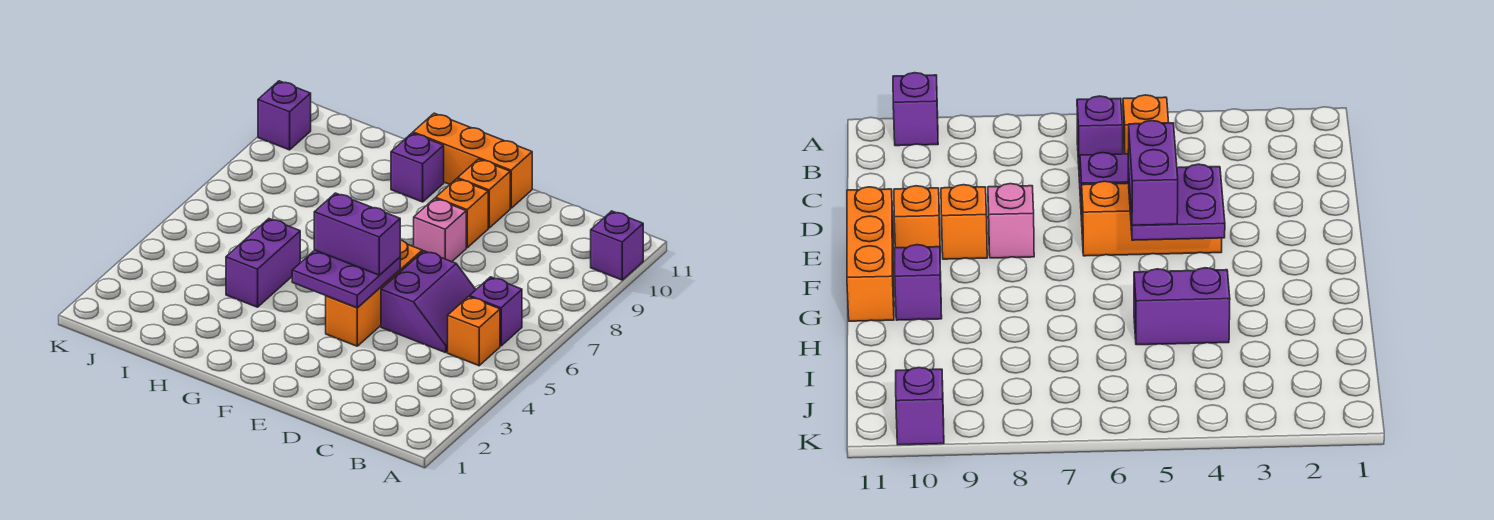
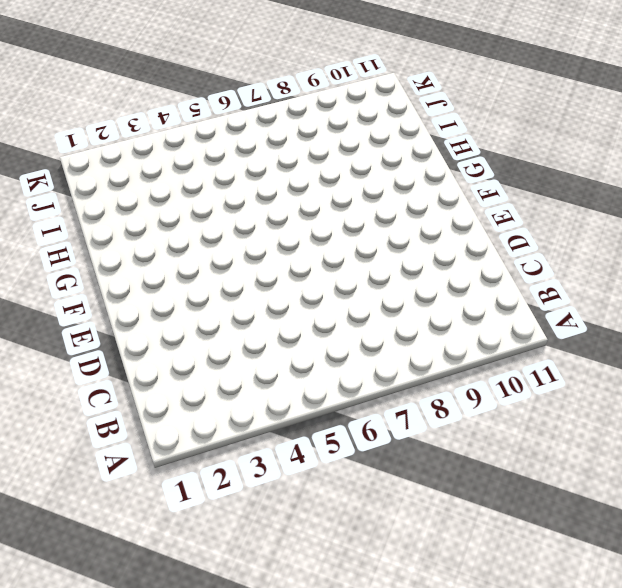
none -> purple brick A10 level 1
none -> orange brick B5 level 1
none -> purple brick B6 level 1

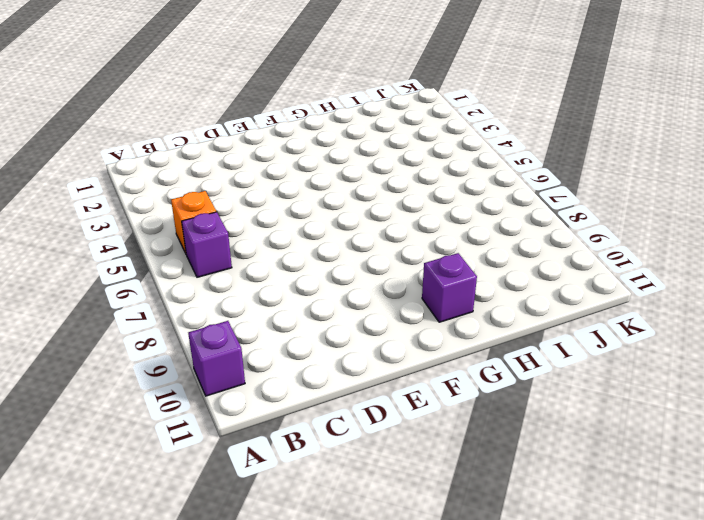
none -> purple slope C5:D6 level 1 top D
none -> orange brick E4:E6 level 1
none -> pink brick E8 level 1

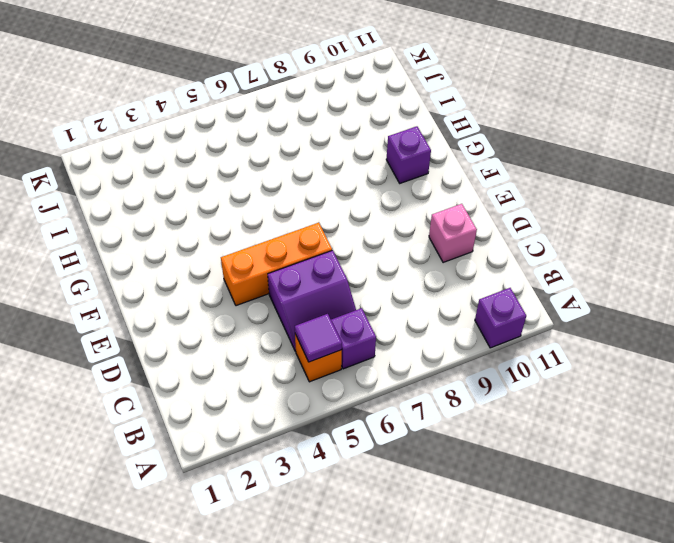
purple tile B5 level 2 -> none
pink brick D10 level 1 -> pink brick E8 level 1
none -> orange brick E9 level 1
none -> orange brick E10 level 1
none -> orange brick E11:G11 level 1

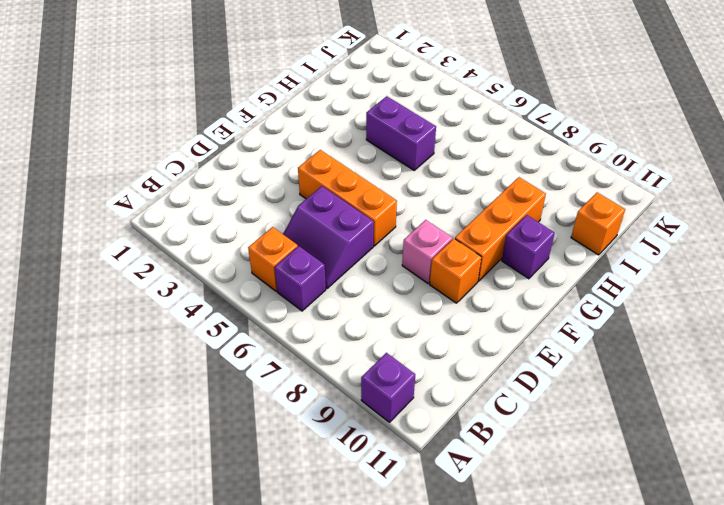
orange brick F9:H9 level 1 -> orange brick E11:G11 level 1
orange brick I11 level 1 -> orange brick E10 level 1
none -> purple brick K10 level 1
none -> purple plate E4:F5 level 2
none -> purple brick E5:F5 level 3

